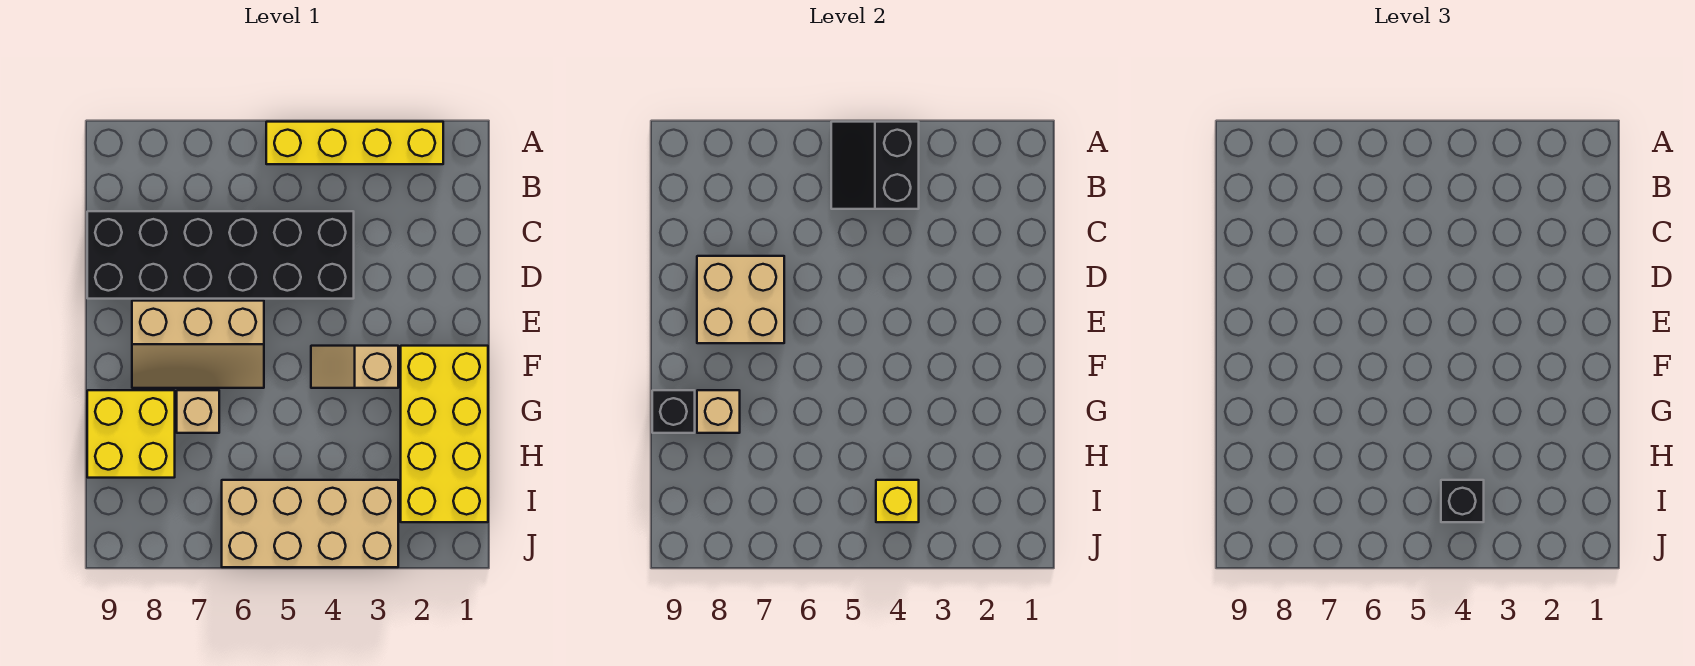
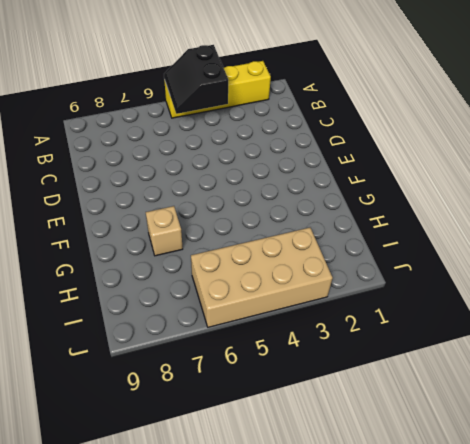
none -> black brick C4:D9 level 1
none -> tan slope E6:F8 level 1 top E
none -> yellow brick F1:I2 level 1

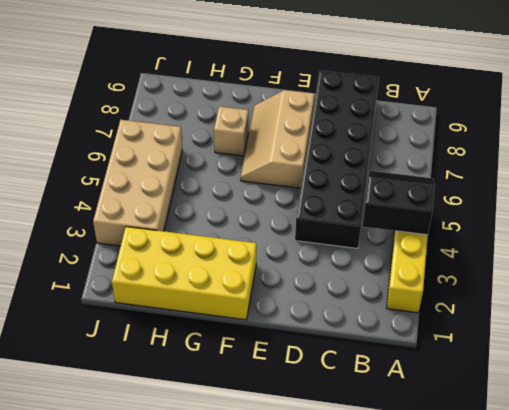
none -> tan slope F3:F4 level 1 top 3
none -> yellow brick G8:H9 level 1
none -> tan brick D7:E8 level 2

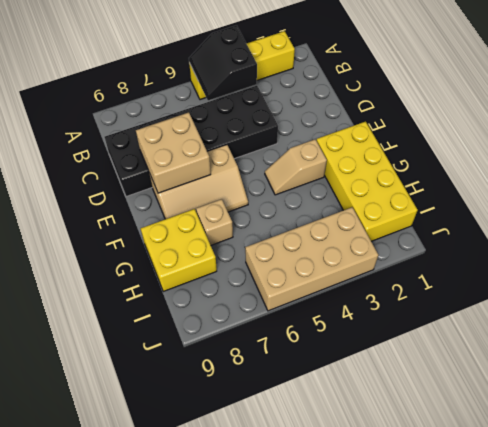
none -> tan brick G8 level 2
none -> black brick G9 level 2
none -> yellow brick I4 level 2

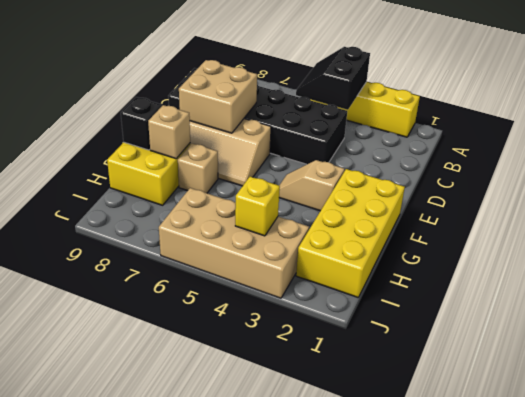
none -> black brick I4 level 3

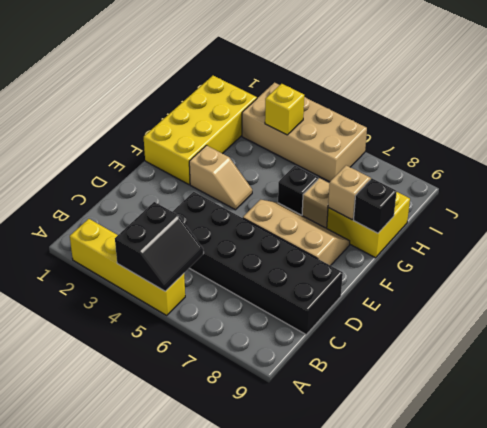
black brick G6 level 1 -> black brick I4 level 3
none -> tan brick D7:E8 level 2

